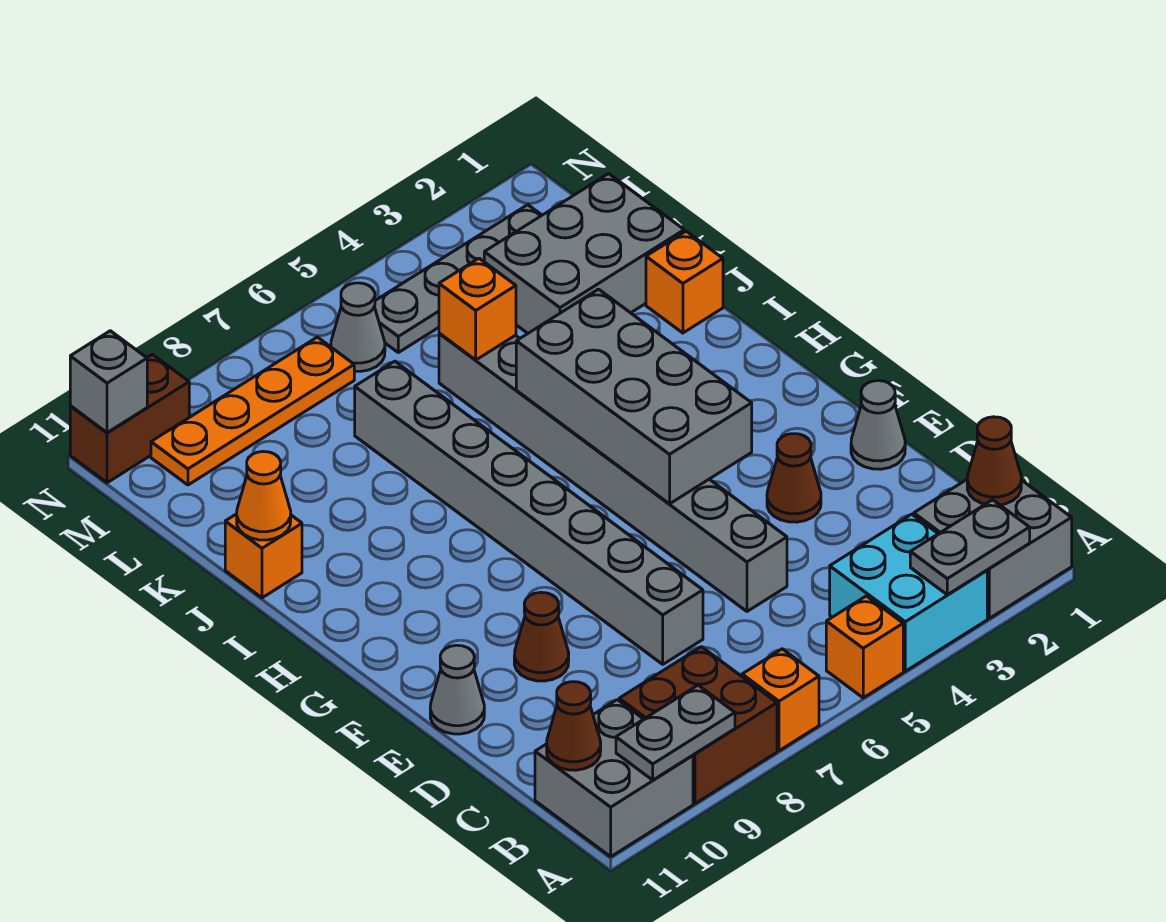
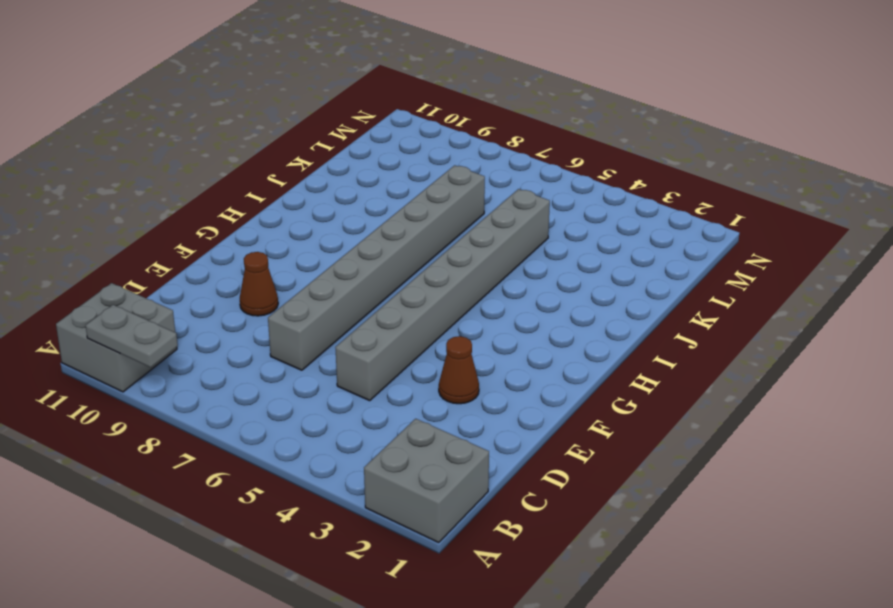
none -> cyan brick A3:B4 level 1
none -> orange brick A5 level 1
none -> orange brick A7 level 1

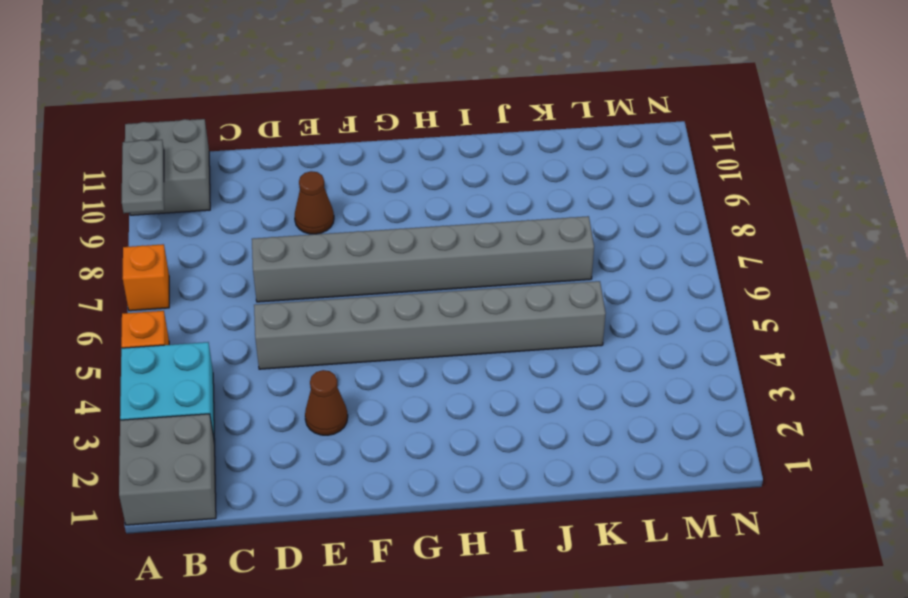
none -> brown brick A8:B9 level 1
none -> grey cone E1 level 1
none -> grey cone E11 level 1

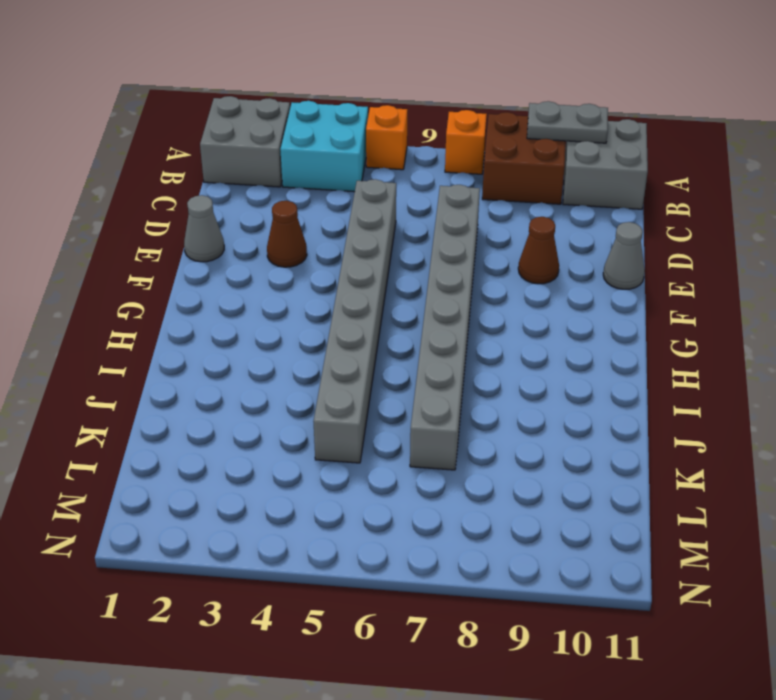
none -> orange brick J1 level 1
none -> orange brick J11 level 1
none -> grey brick K1:L3 level 1

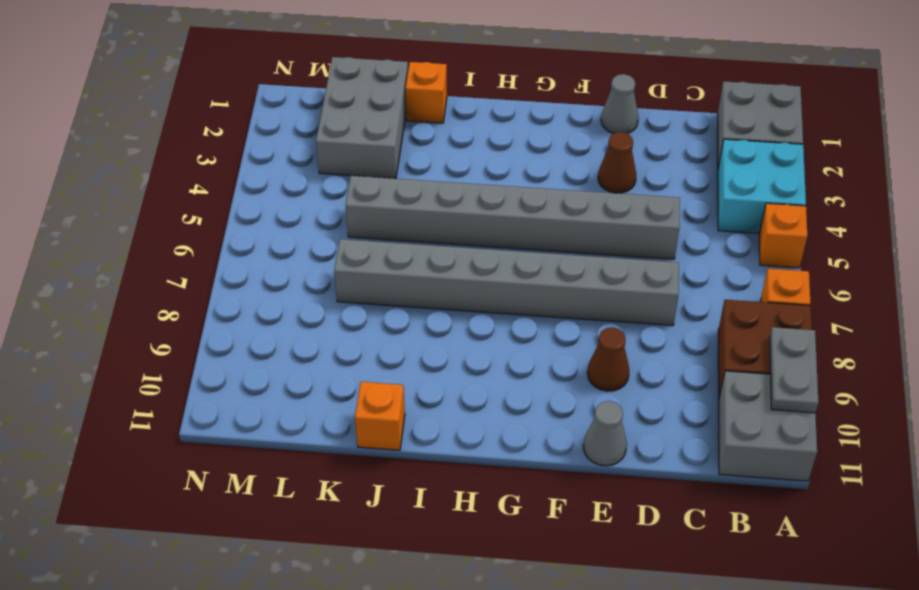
none -> grey plate M2:M5 level 1
none -> grey cone M6 level 1
none -> orange plate M7:M10 level 1

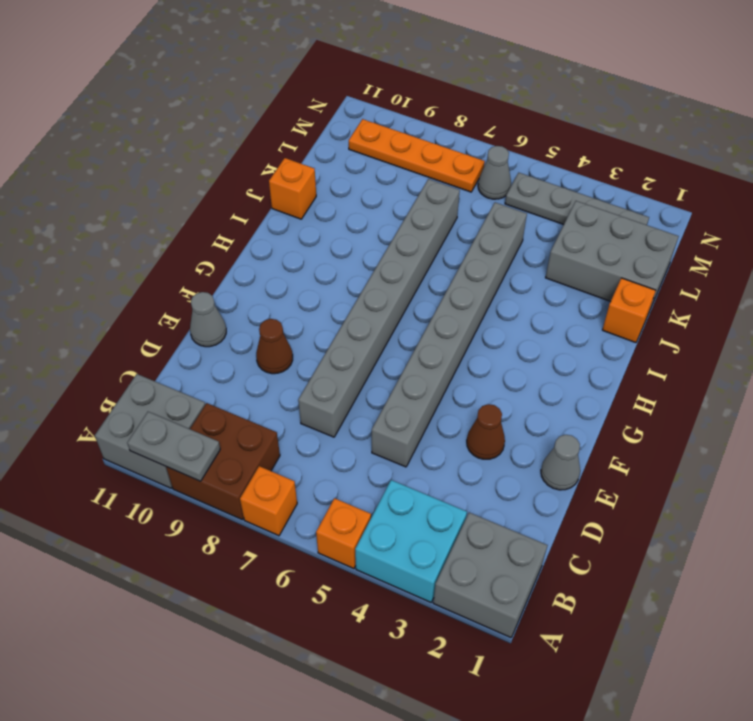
none -> brown brick N10:N11 level 1
none -> grey plate A2:A3 level 2
none -> brown cone B1 level 2

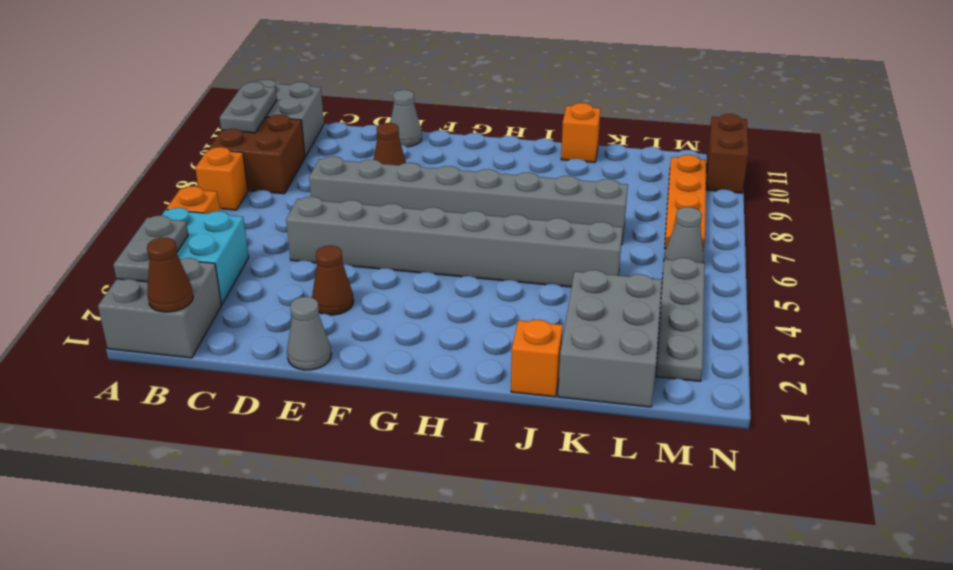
none -> brown cone B11 level 2
none -> grey brick F4:I5 level 2
none -> orange cone J11 level 2

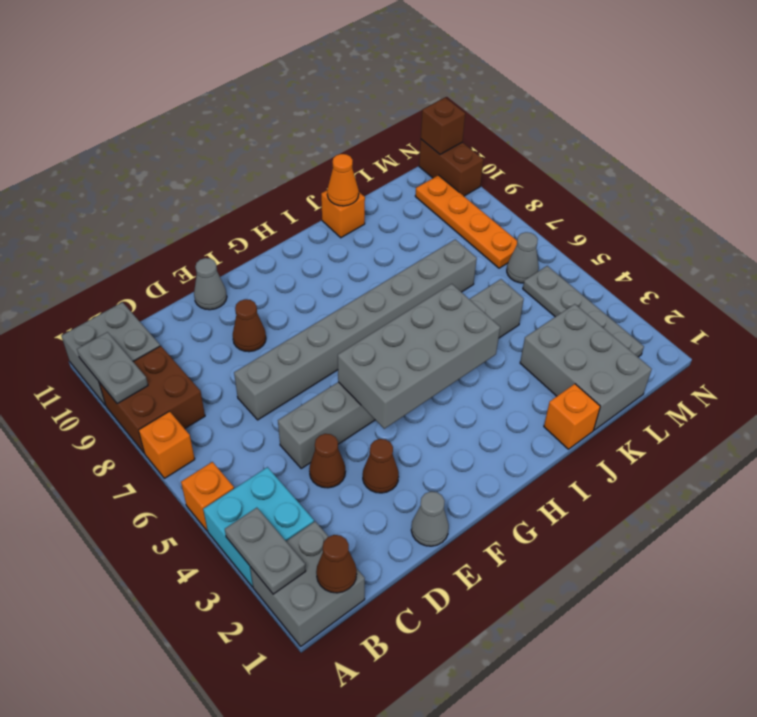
brown cone D4 level 1 -> brown cone B11 level 2
brown brick N11 level 2 -> grey brick N11 level 2
none -> orange brick K5 level 2

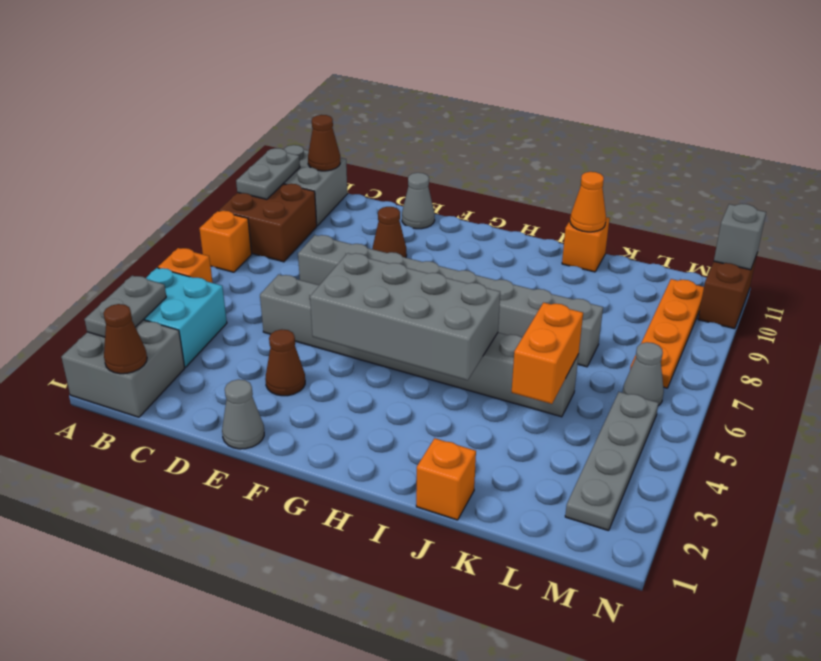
orange brick K4:K5 level 2 -> orange brick K5 level 2
none -> grey brick K1:L3 level 1

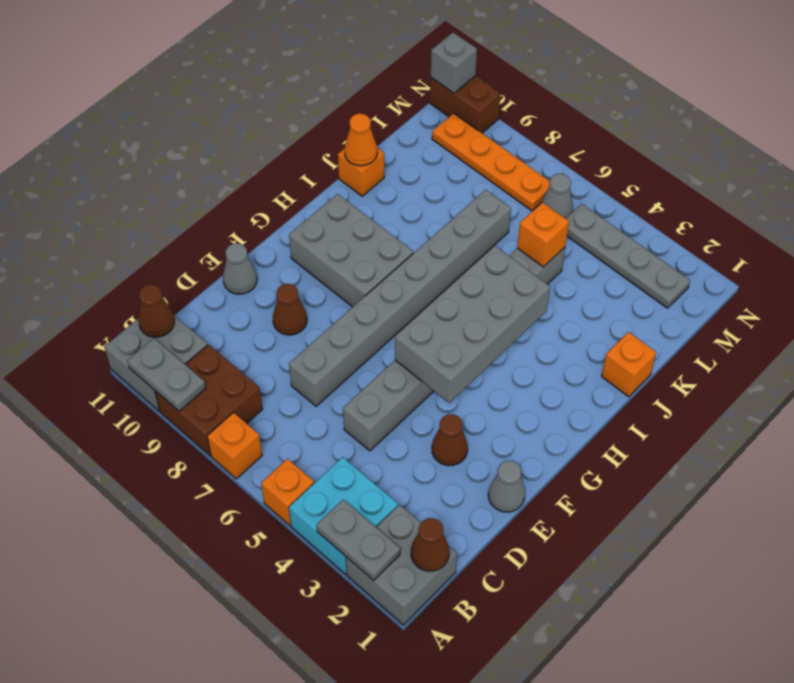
grey brick G8:H10 level 1 -> grey brick K1:L3 level 1

